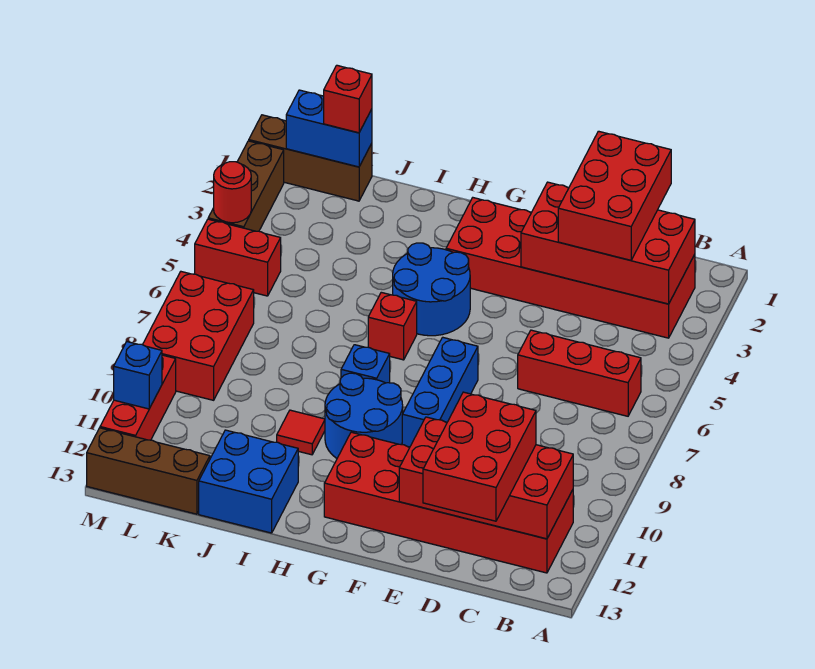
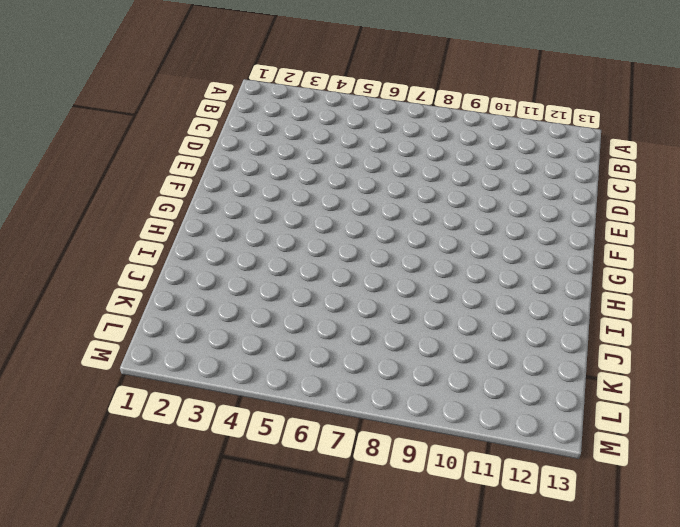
none -> red brick B2:G3 level 1
none -> red brick B6:D6 level 1
none -> red brick B11:G12 level 1

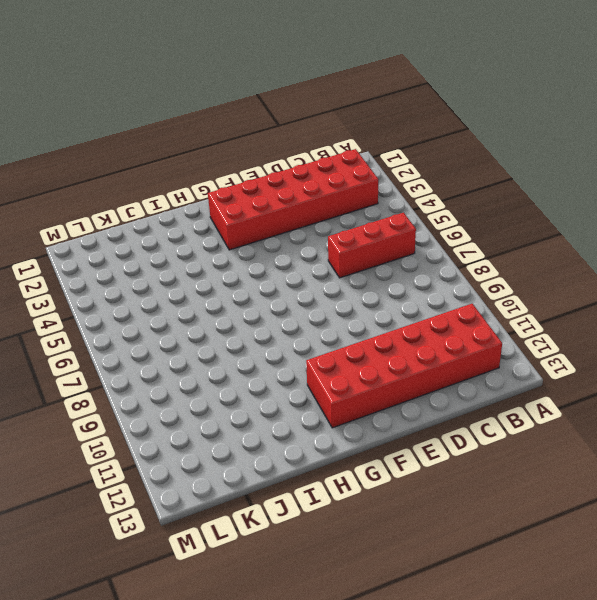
none -> blue brick F7:F9 level 1
none -> blue round brick G4:H5 level 1
none -> blue round brick G9:H10 level 1

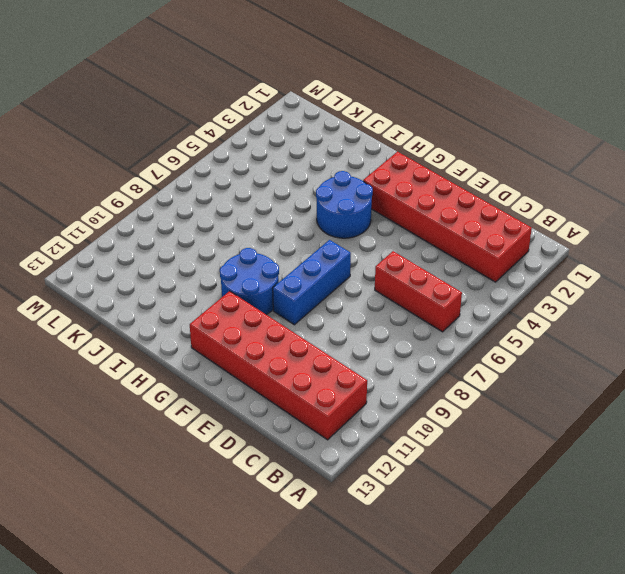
none -> red brick H6 level 1
none -> blue brick H8 level 1
none -> red tile I10 level 1

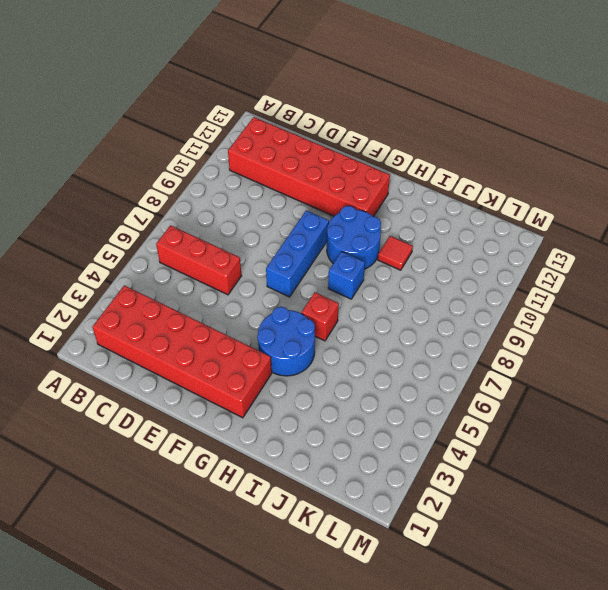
none -> blue brick I12:J13 level 1
none -> brown brick K1:M1 level 1
none -> brown brick K13:M13 level 1

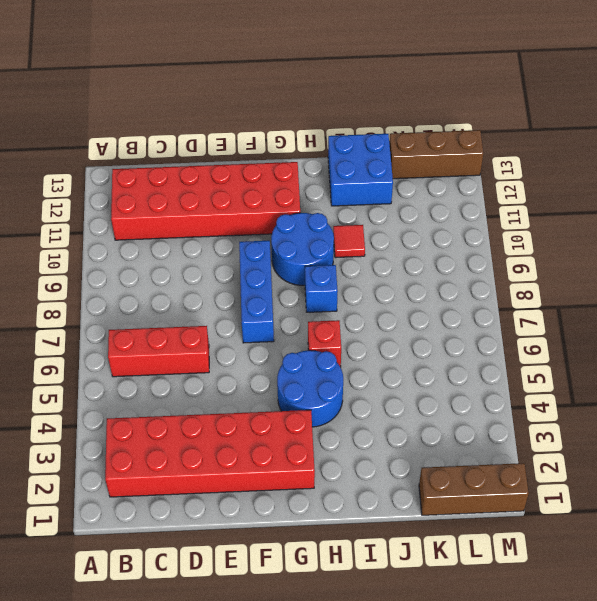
none -> red brick L5:M5 level 1
none -> red brick L7:M9 level 1
none -> brown brick M2:M4 level 1

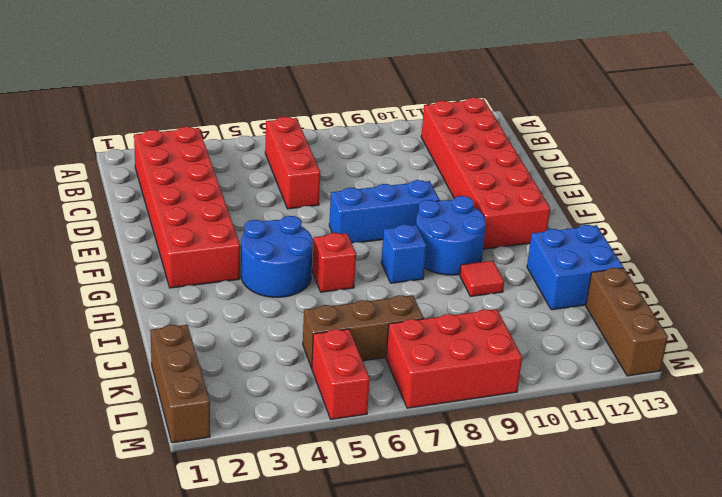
brown brick K5:K7 level 1 -> brown brick M2:M4 level 1
none -> red brick M10:M12 level 1
none -> red brick B2:E3 level 2
none -> red brick B11:E12 level 2

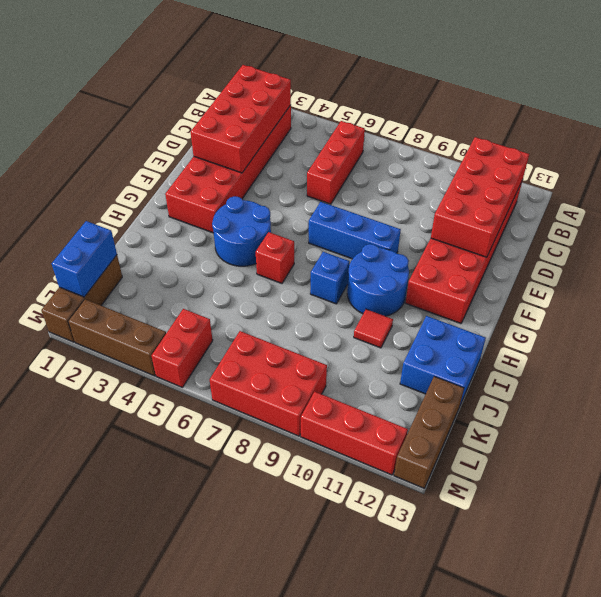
none -> red round brick M4 level 2
none -> blue brick M11 level 2
none -> red brick C1:D3 level 3

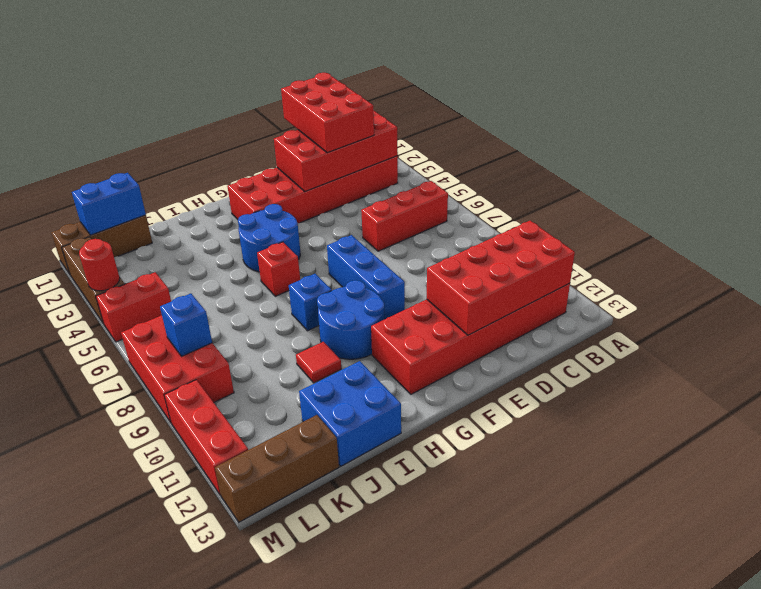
blue brick L8 level 2 -> blue brick M11 level 2
none -> red brick C11:D13 level 3
none -> red brick K1 level 3

